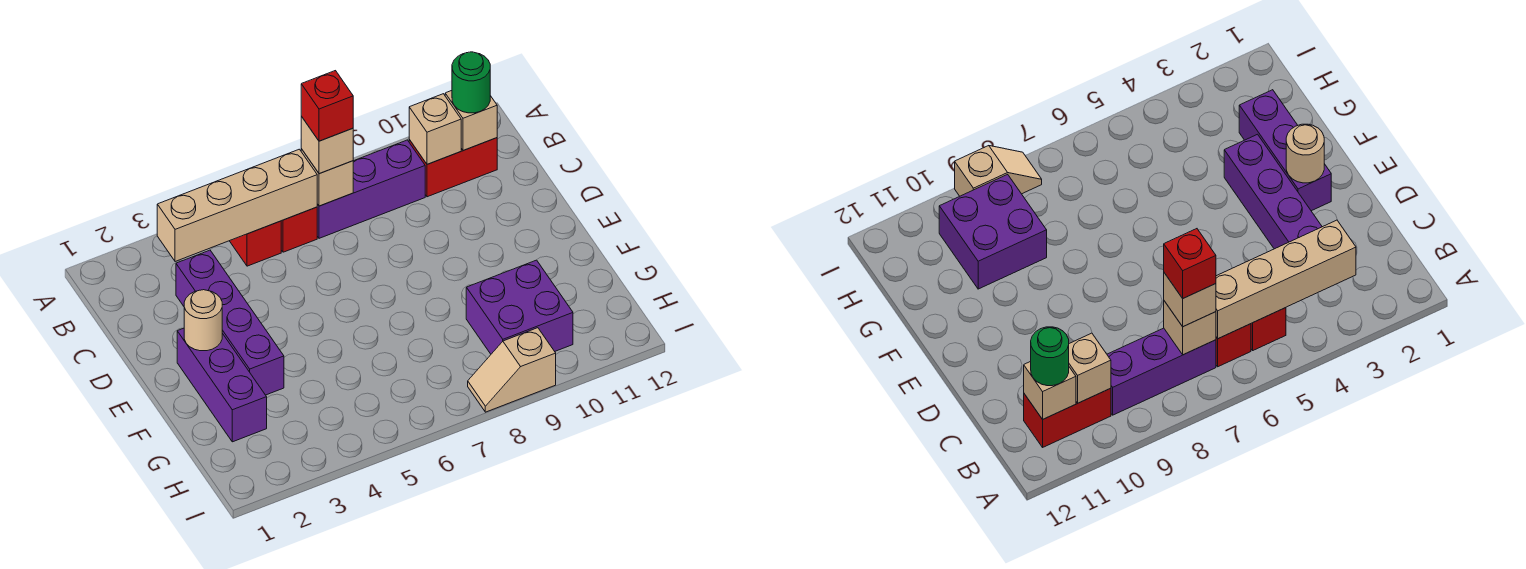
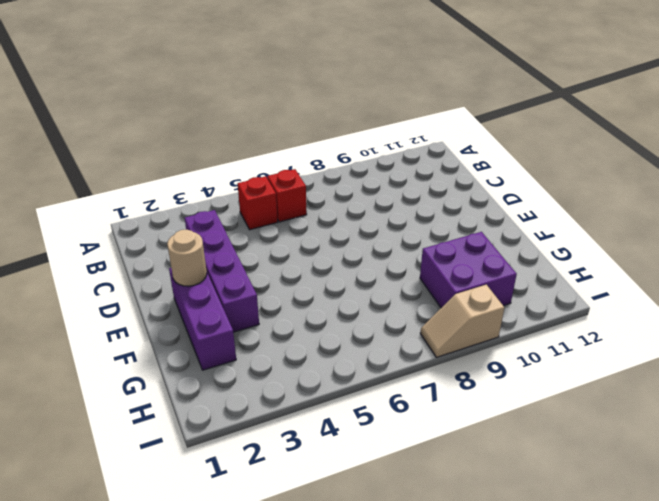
none -> purple brick B7:B9 level 1
none -> red brick B10:B11 level 1
none -> tan brick B3:B6 level 2

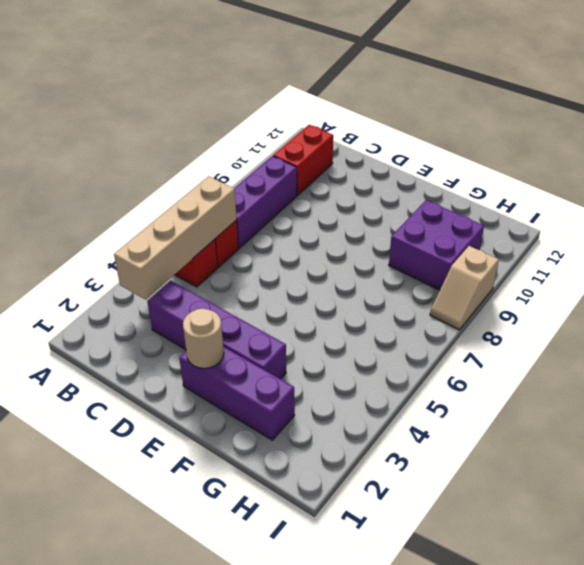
none -> tan brick B7 level 2
none -> tan brick B10 level 2
none -> tan brick B11 level 2

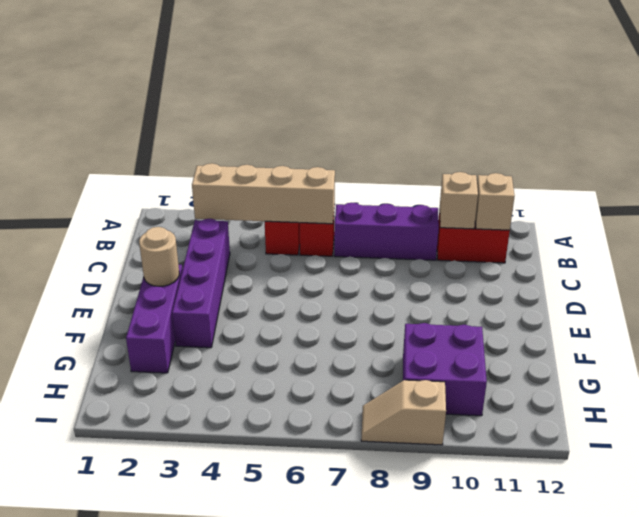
none -> tan brick B7 level 2
none -> tan brick B7 level 3
none -> green round brick B11 level 3

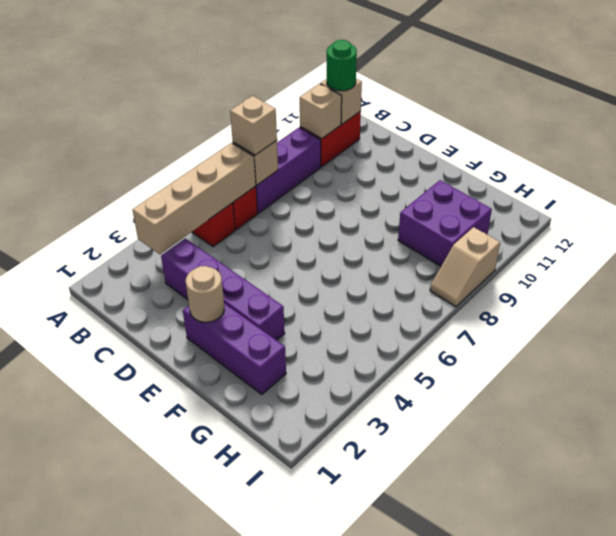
none -> red brick B7 level 4

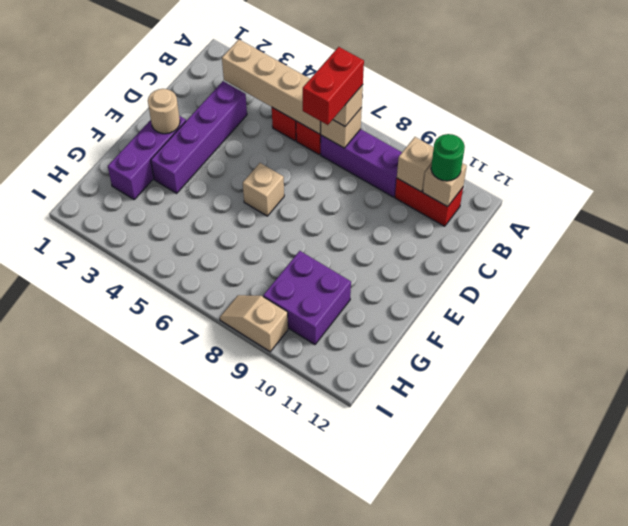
red brick B7:C7 level 4 -> red brick B7 level 4
tan brick E6 level 1 -> none

